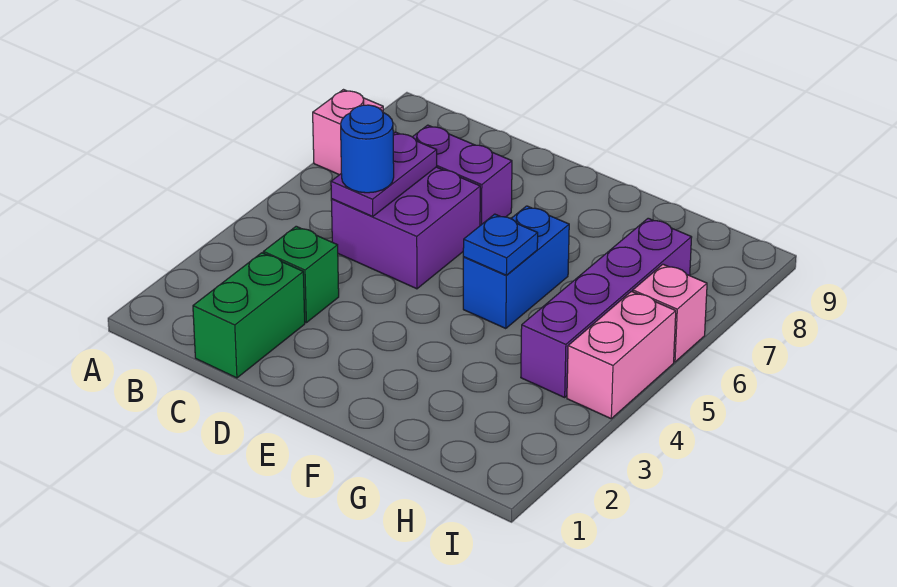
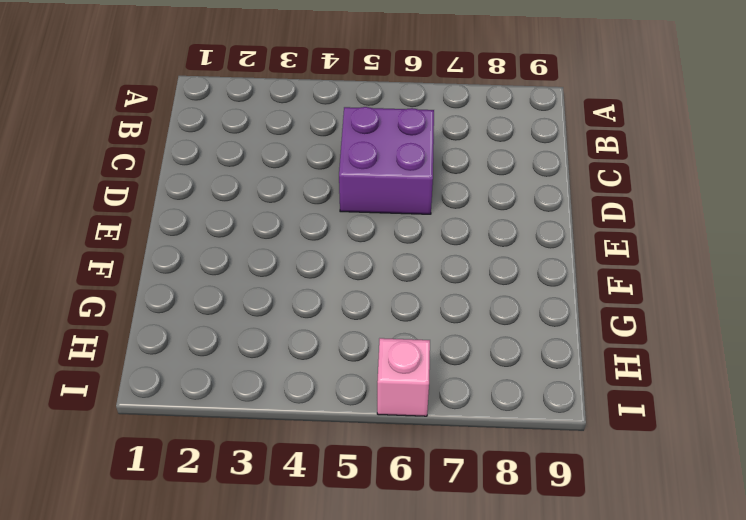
none -> pink brick A7 level 1
none -> green brick C1:C2 level 1
none -> green brick C3 level 1

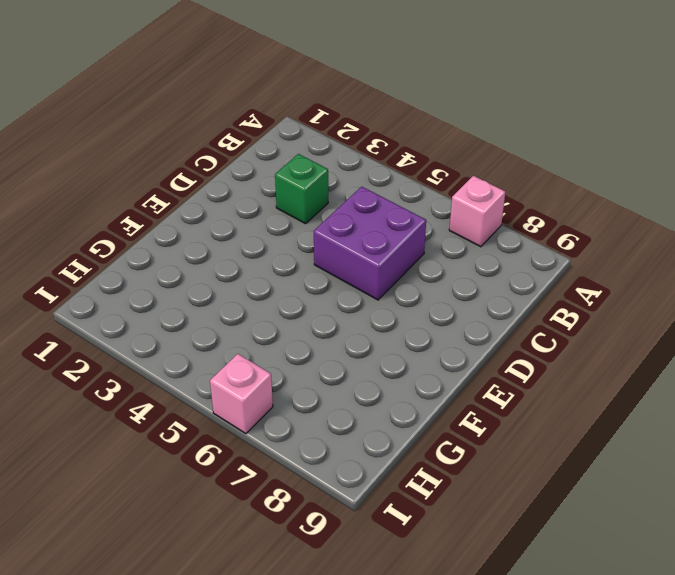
none -> green brick C1:C2 level 1
none -> purple brick C7:D7 level 1
none -> blue brick F5:F6 level 1

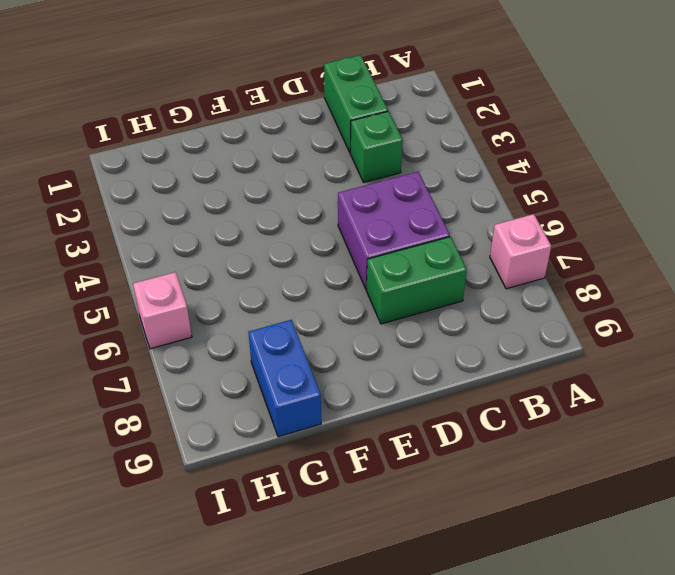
green brick C7:D7 level 1 -> purple brick C7:D7 level 1
blue brick G8:G9 level 1 -> blue brick F5:F6 level 1
none -> purple brick H4:H7 level 1
none -> pink brick I4:I5 level 1
none -> purple plate C5:C6 level 2

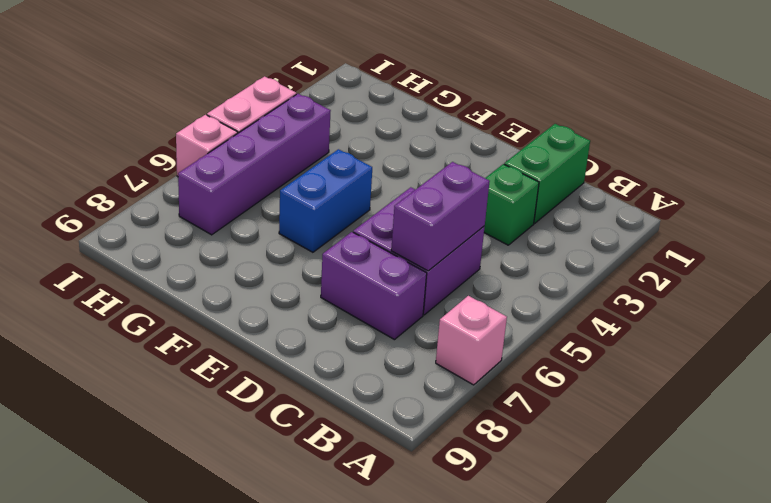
purple brick C5:C6 level 2 -> purple plate C5:C6 level 2
none -> blue plate F5 level 2
none -> blue round brick C5 level 3

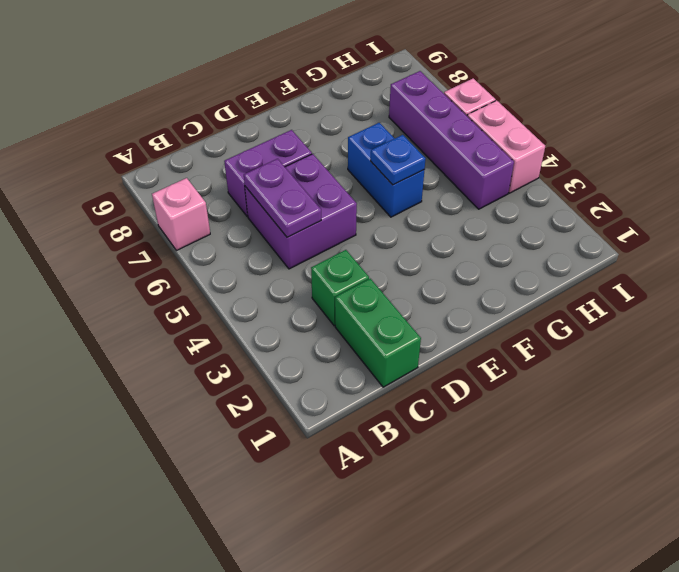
none -> blue round brick C5 level 3

